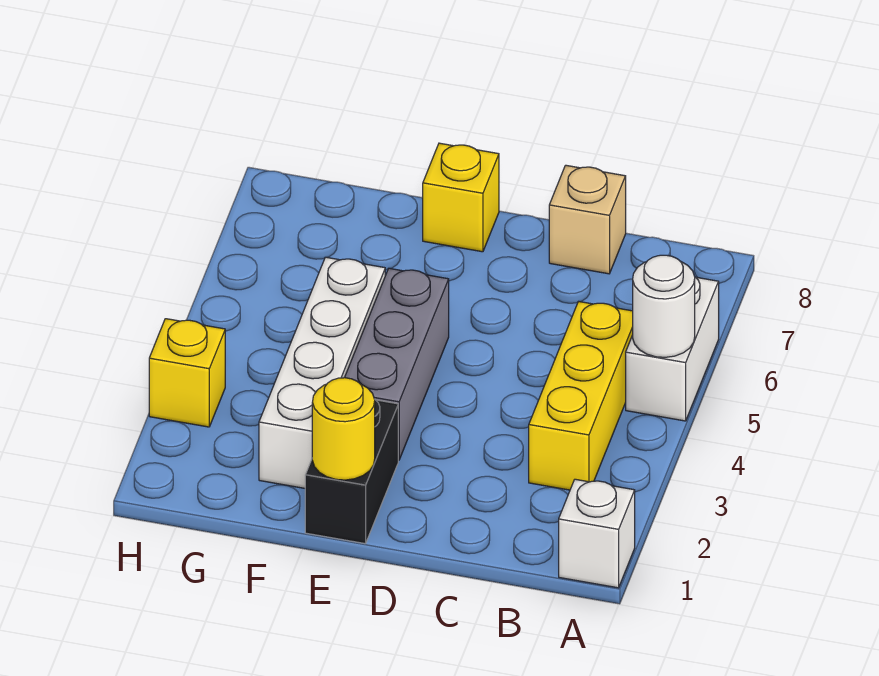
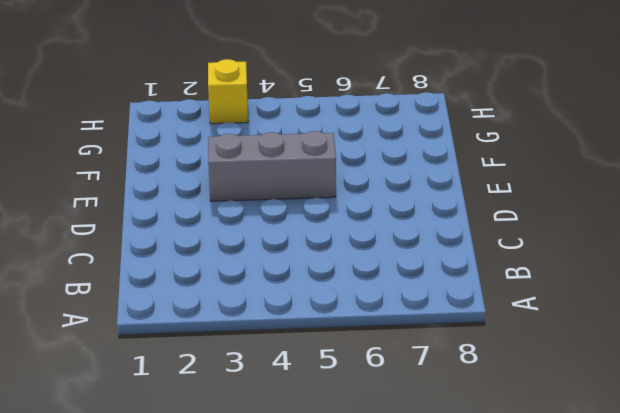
none -> white brick A1 level 1
none -> white brick A5:A6 level 1

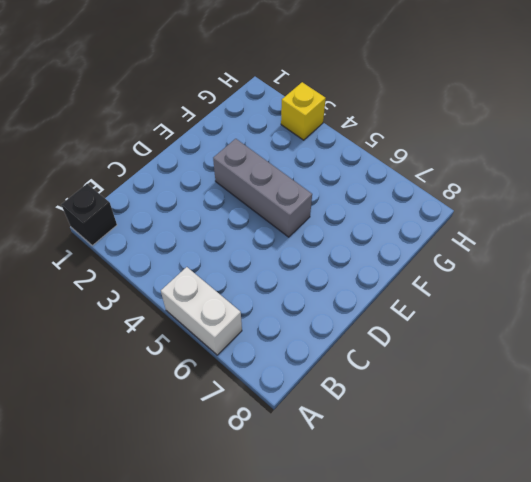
black brick A1 level 1 -> white brick A1 level 1
none -> yellow brick B3:B5 level 1
none -> tan brick C8 level 1

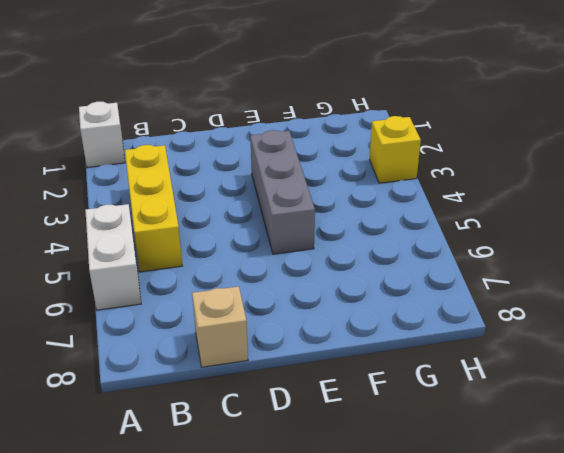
none -> black brick E1:E2 level 1
none -> yellow brick E8 level 1

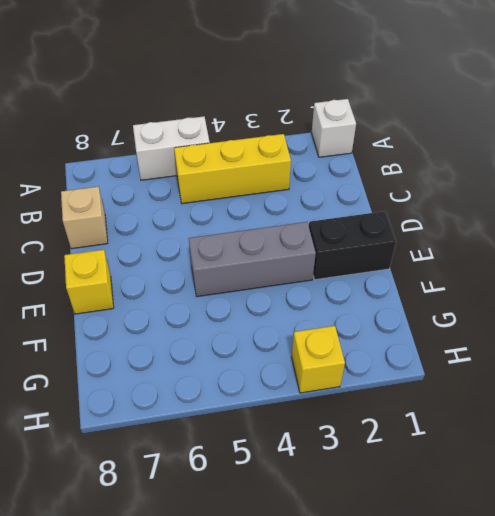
none -> white brick F2:F5 level 1
none -> white round brick A5 level 2

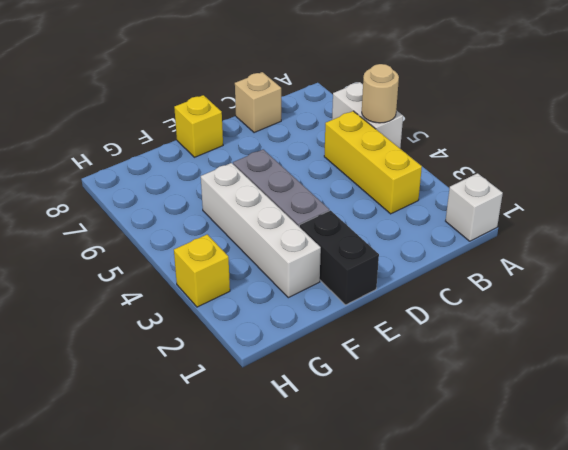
tan round brick A5 level 2 -> white round brick A5 level 2
none -> yellow round brick E1 level 2

